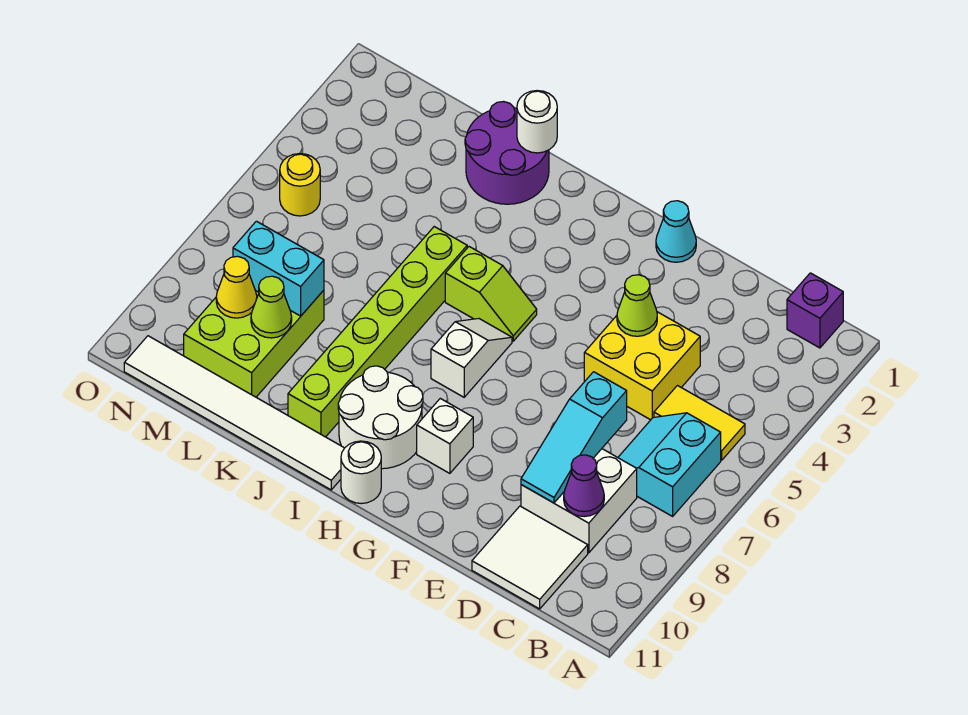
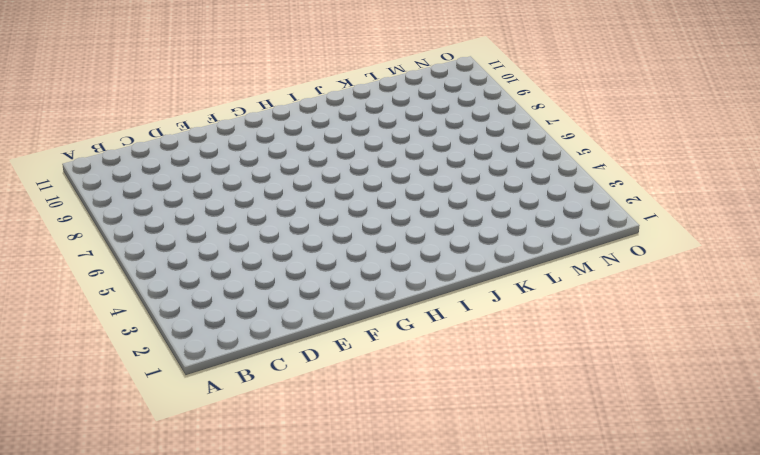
none -> purple brick B1 level 1
none -> yellow tile B5:C5 level 1
none -> cyan slope B6:C7 level 1 top B

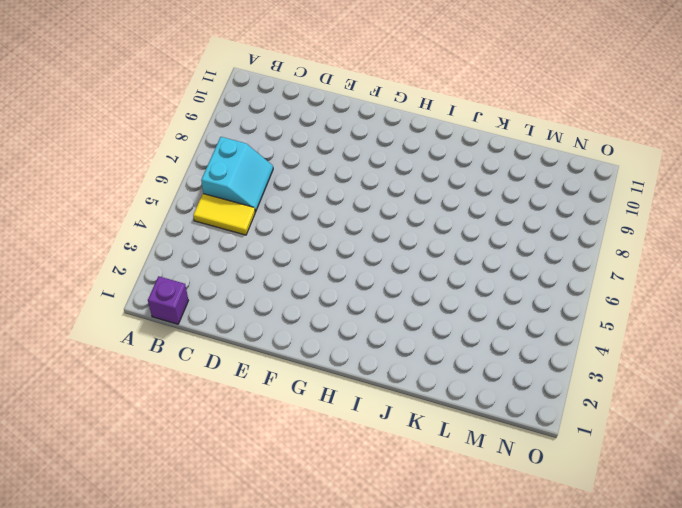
none -> white brick C8:D9 level 1
none -> white tile C10:D11 level 1
none -> yellow brick D4:E5 level 1

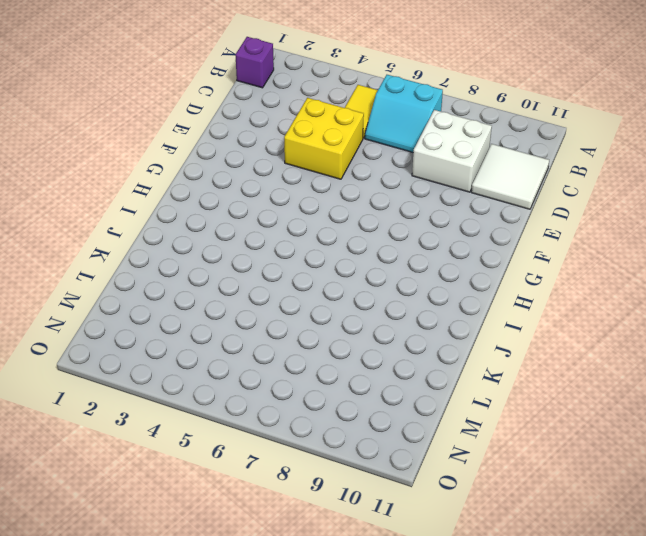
none -> cyan cone F1 level 1
none -> white brick G9 level 1
none -> lime slope H5:I5 level 1 top I

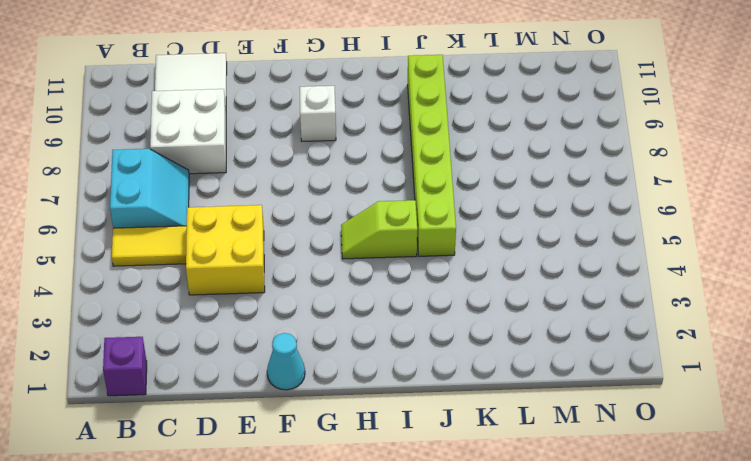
none -> white slope H6:H7 level 1 top 7
none -> white round brick H9:I10 level 1
none -> white round brick H11 level 1

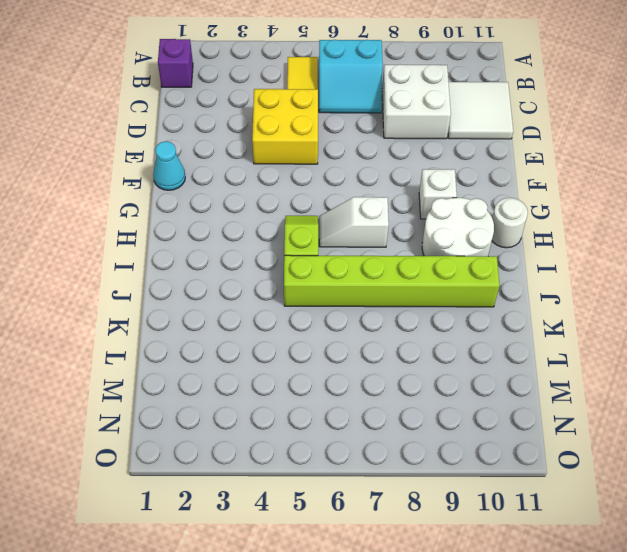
none -> white tile I11:N11 level 1
none -> purple round brick J1:K2 level 1
none -> lime brick L8:M10 level 1

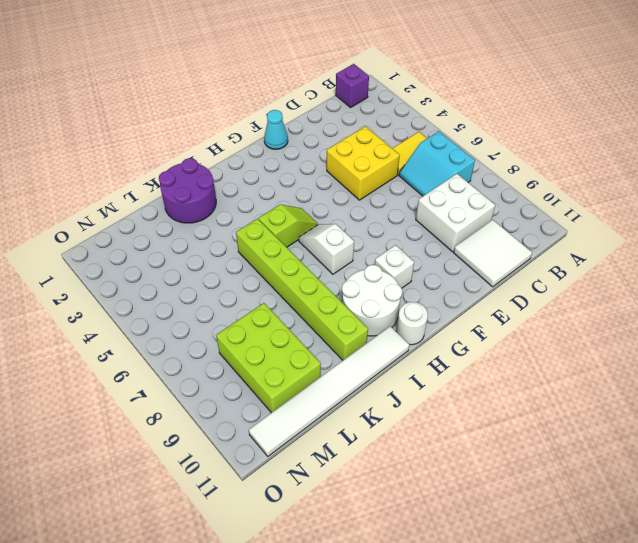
none -> yellow round brick N5 level 1
none -> purple cone C9 level 2
none -> cyan slope D7:D9 level 2 top 7

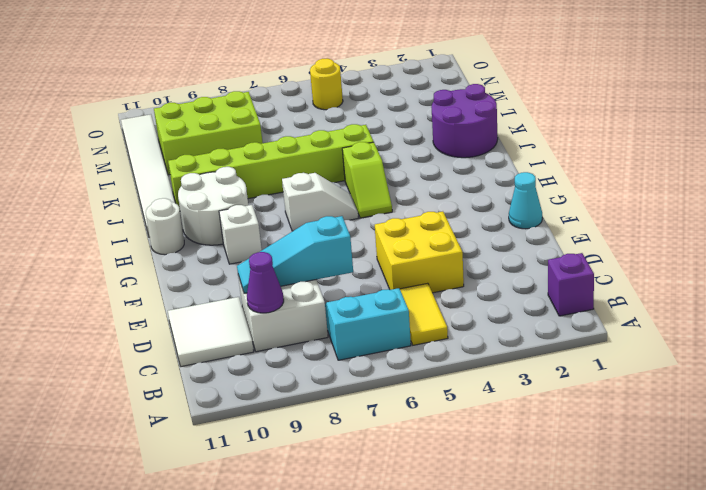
none -> lime cone E4 level 2
none -> white round brick J1 level 2
none -> cyan brick L8:M8 level 2

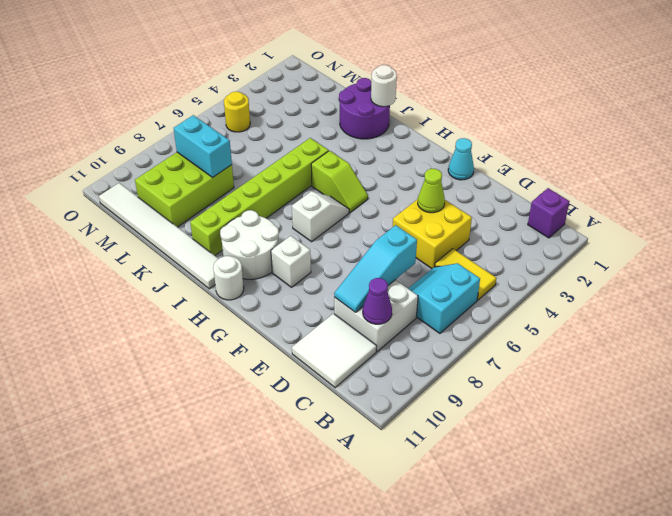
none -> lime cone L9 level 2
none -> yellow cone M9 level 2

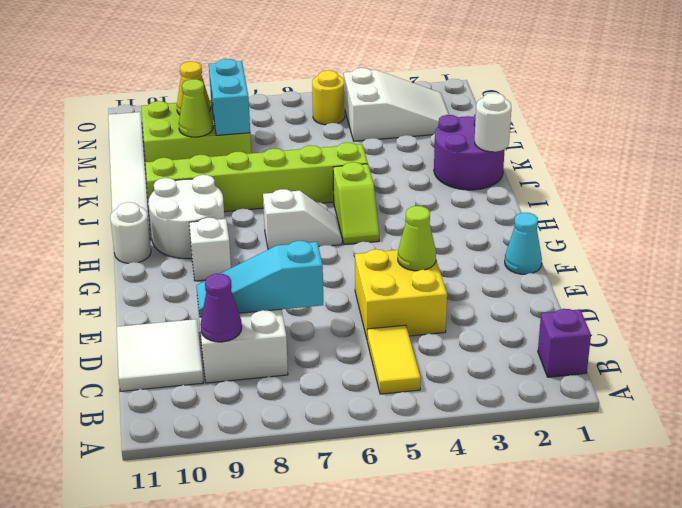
white slope M2:N4 level 1 top 4 -> none
none -> cyan slope B6:C7 level 1 top B

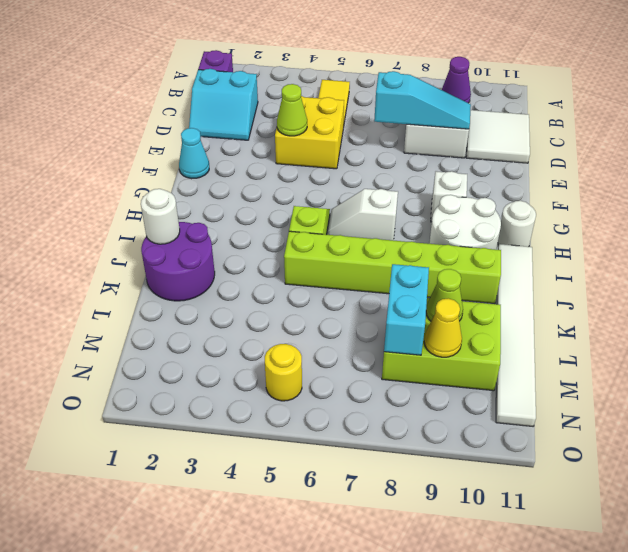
cyan slope C1:D2 level 1 top C -> cyan slope B6:C7 level 1 top B

